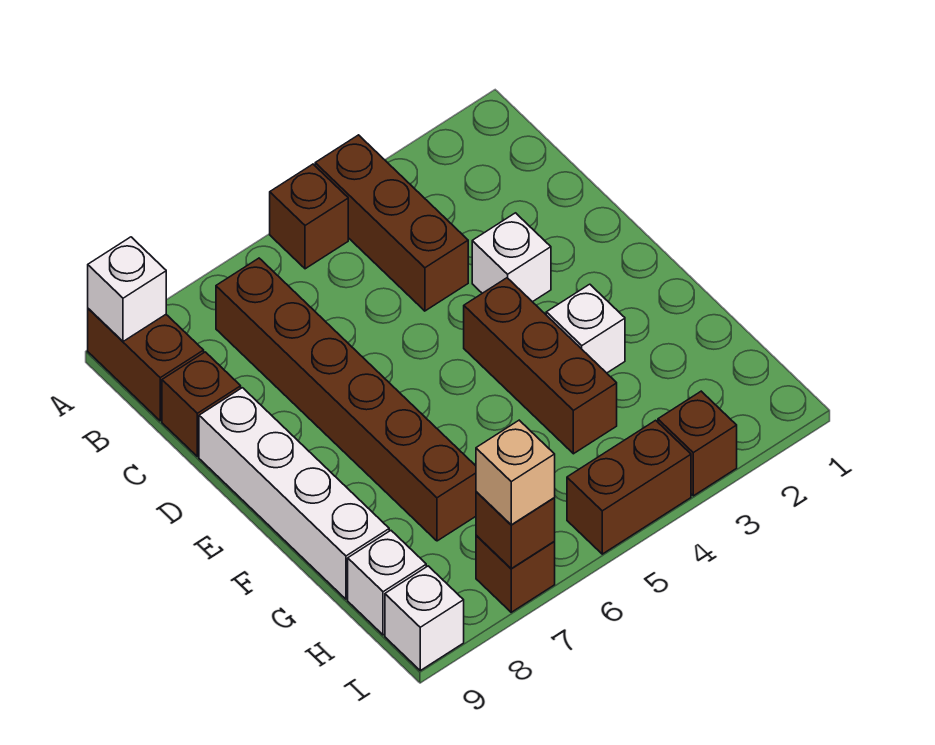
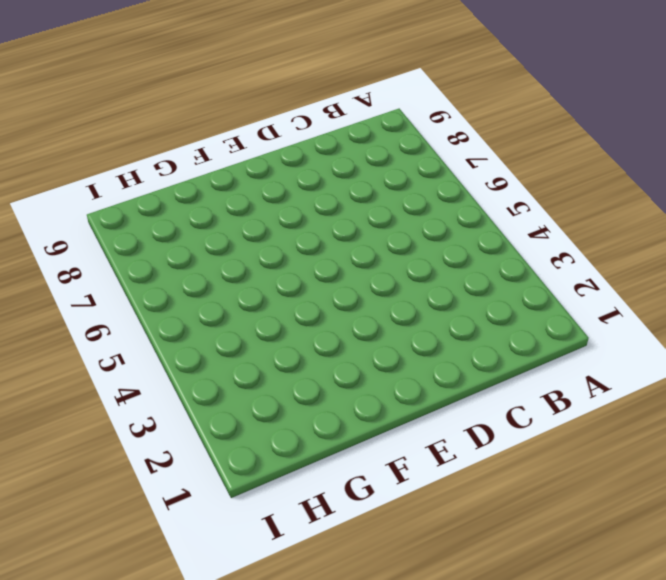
none -> brown brick A4:C4 level 1
none -> brown brick A5 level 1
none -> brown brick A9:B9 level 1

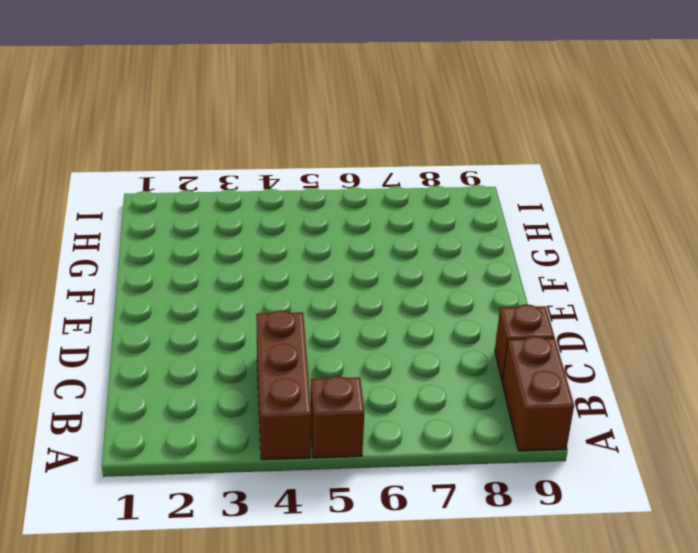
none -> brown brick B7:G7 level 1
none -> white brick D3 level 1
none -> white brick D9:G9 level 1

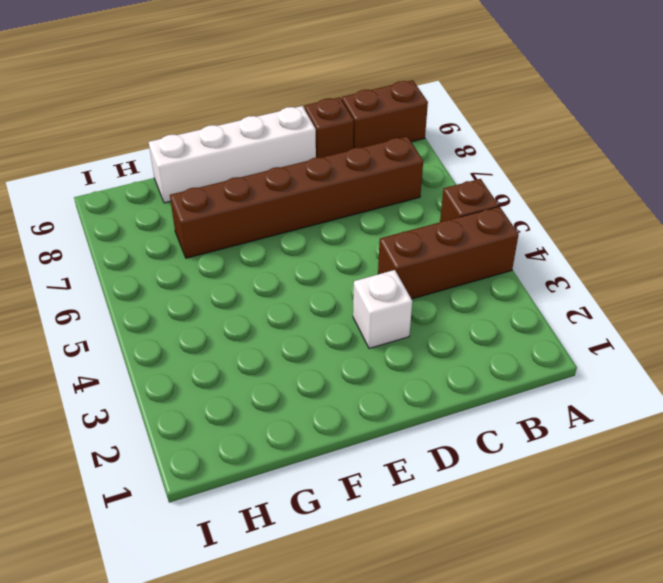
none -> brown brick E4:G4 level 1
none -> white brick F3 level 1
none -> white brick H9 level 1

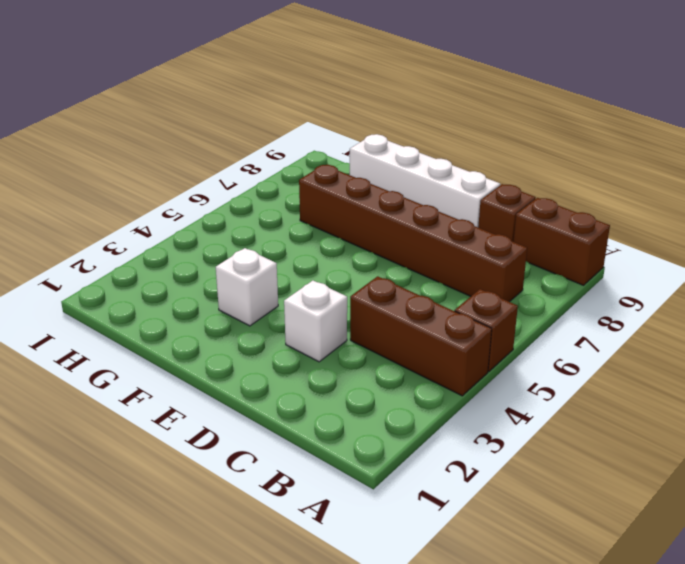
none -> brown brick E4:G4 level 1
none -> white brick H9 level 1
none -> brown brick I3 level 1

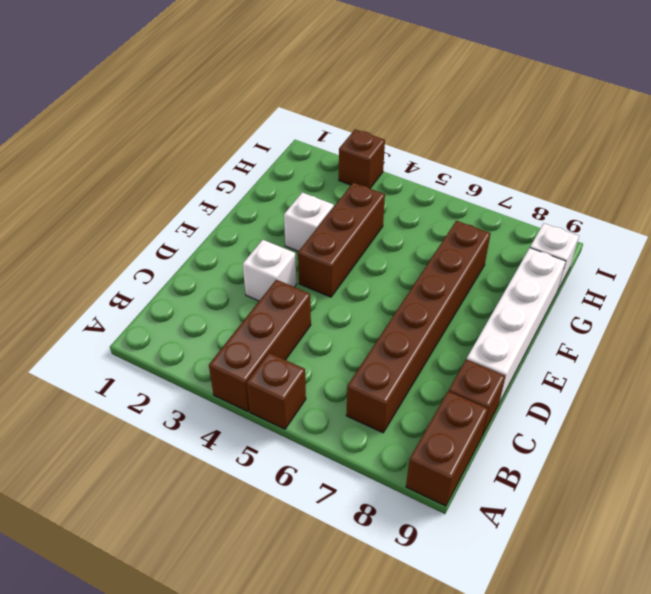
none -> brown brick I4:I5 level 1
none -> brown brick I7 level 1
none -> white brick I9 level 1

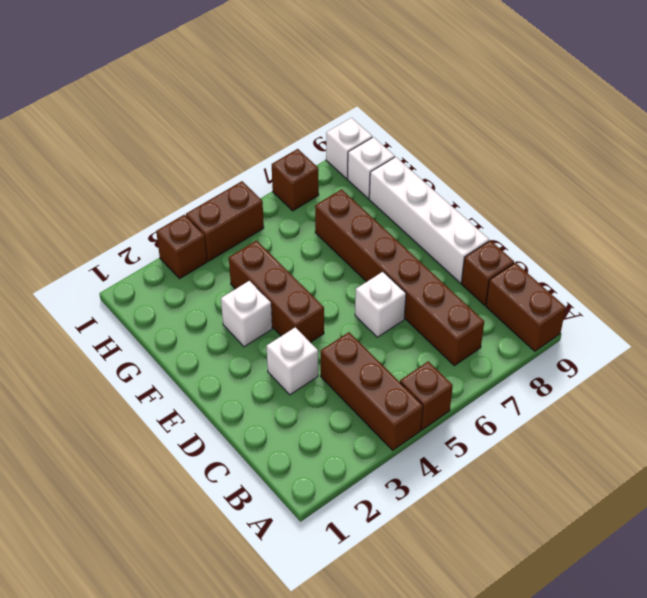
white brick D6 level 1 -> white brick A9 level 2
none -> brown brick I7 level 2
none -> tan brick I7 level 3

